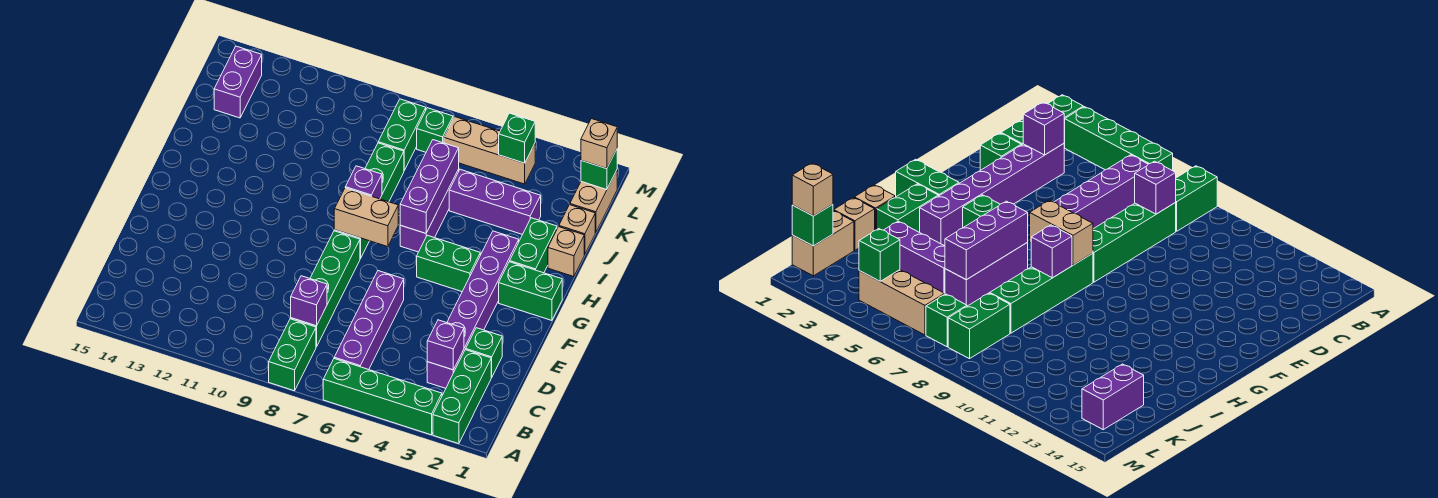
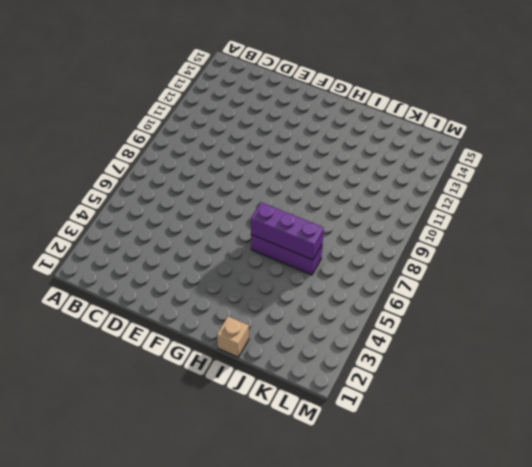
none -> green brick A2:C2 level 1
none -> green brick A3:A6 level 1
none -> green brick A8:B8 level 1

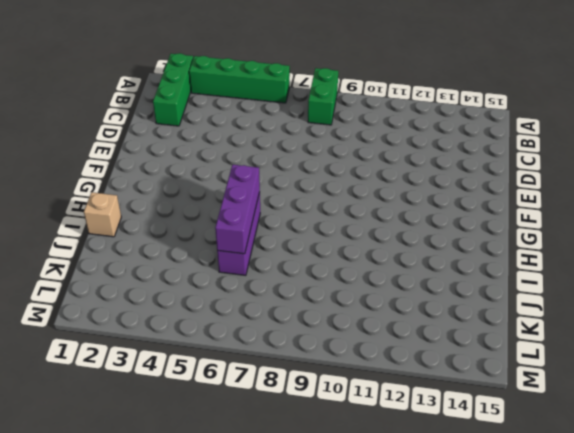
none -> purple brick B6:E6 level 1
none -> purple brick C3:H3 level 1
none -> green brick C8:F8 level 1

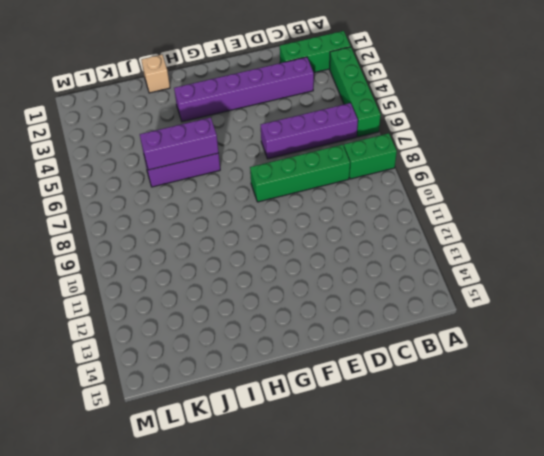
none -> green brick D2 level 1
none -> green brick G1:G2 level 1
none -> green brick G4:G5 level 1

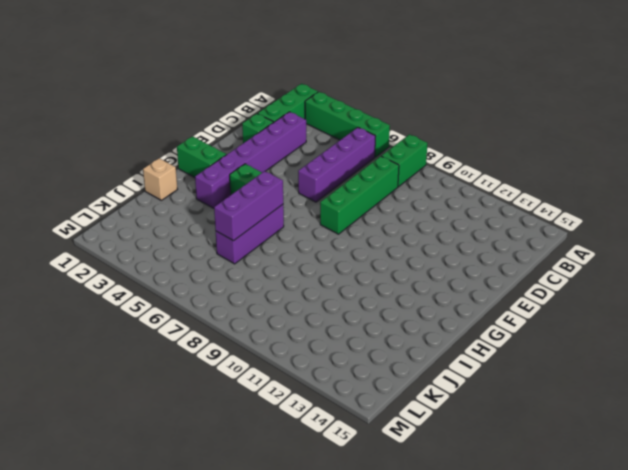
none -> green brick G8:J8 level 1
none -> green brick H2:I2 level 1
none -> tan brick J1 level 1

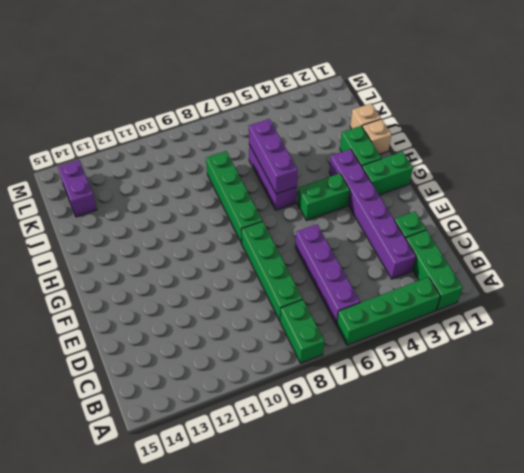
none -> purple brick J3:J5 level 1
none -> tan brick K1:L1 level 1
none -> green brick K8:L8 level 1

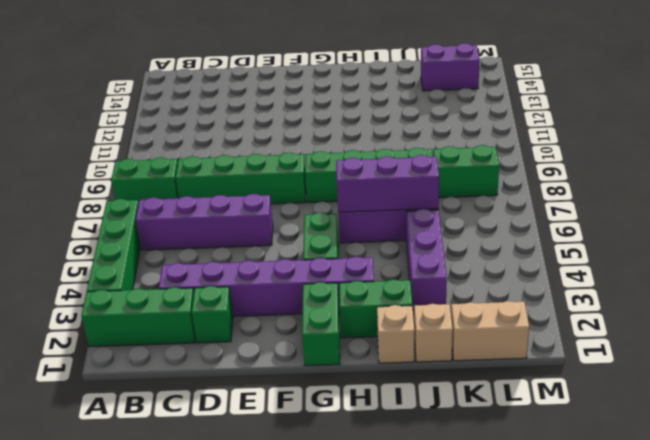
none -> tan brick L4:L6 level 1
none -> green brick L7 level 1
none -> purple brick C3 level 2

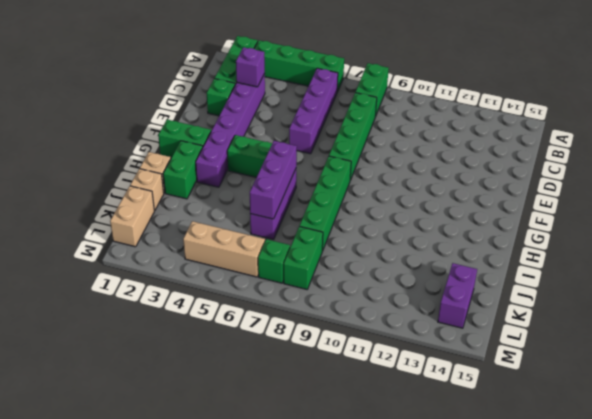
none -> purple brick J3:J5 level 1
none -> purple brick C8 level 2
none -> tan brick G7:G8 level 2

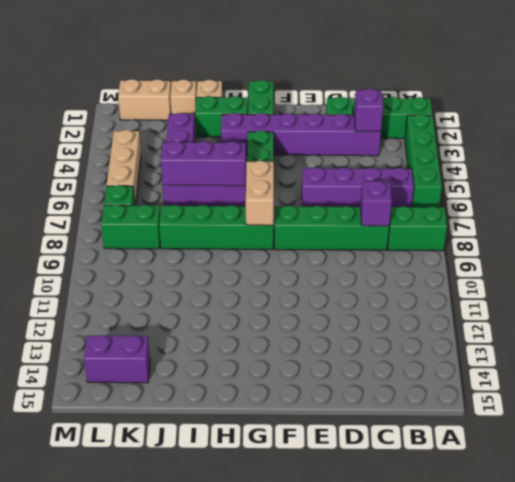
none -> purple brick H8 level 2
none -> green brick L1 level 2
none -> green brick L4 level 2

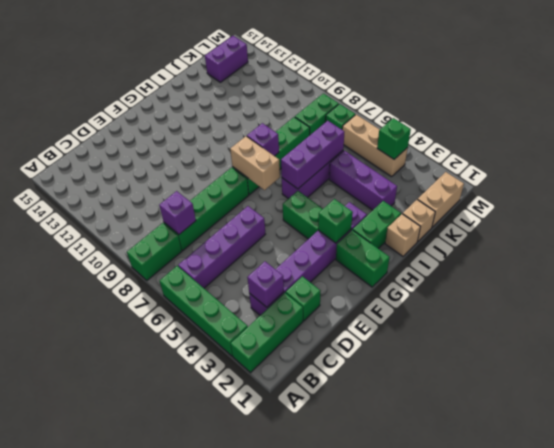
green brick G3 level 2 -> green brick L1 level 2
none -> tan brick L1 level 3

